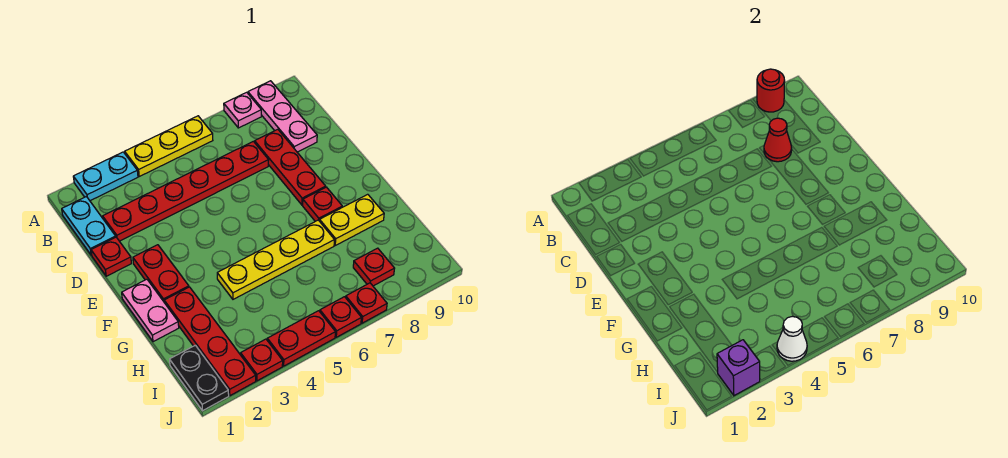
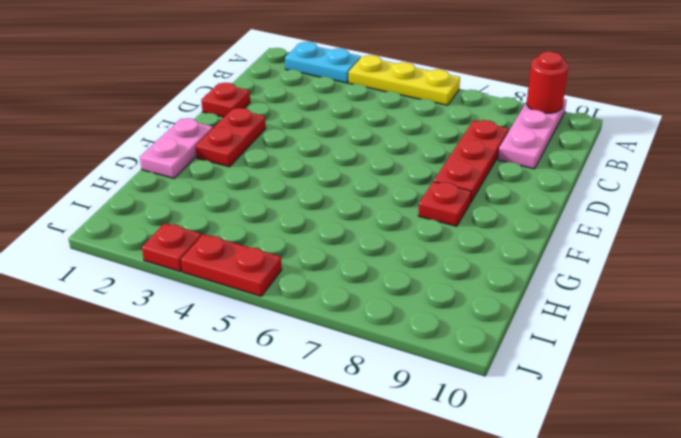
none -> pink plate A8 level 1
none -> cyan plate B1:C1 level 1
none -> red plate C2:C7 level 1

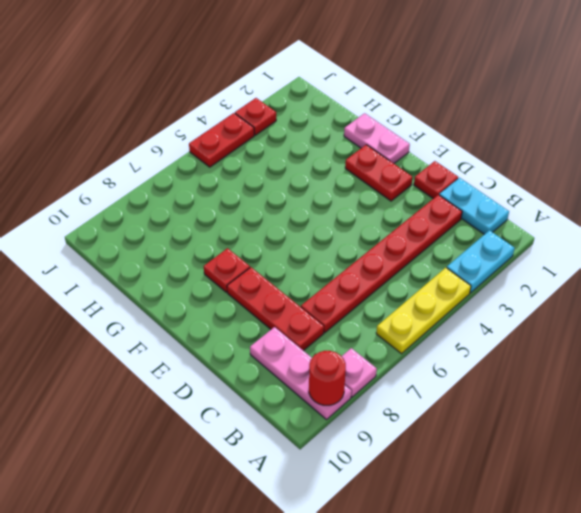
none -> red plate G2:J2 level 1
none -> yellow plate G4:G7 level 1
none -> yellow plate G8:G9 level 1

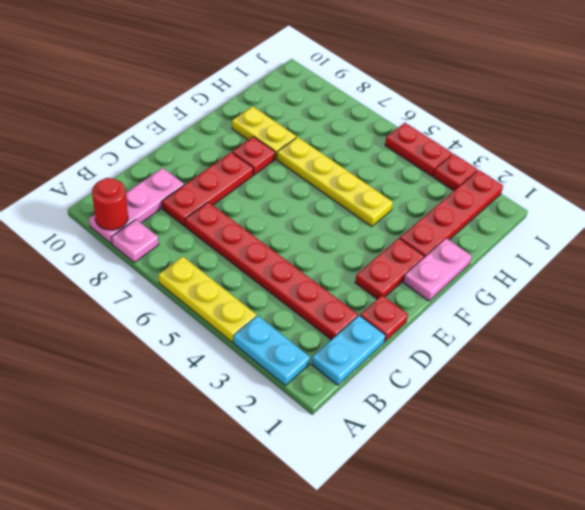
none -> black plate I1:J1 level 1
none -> red plate I8 level 1
none -> red plate J6 level 1

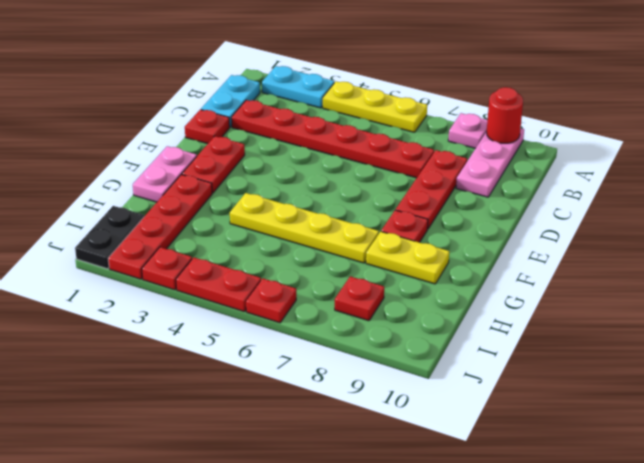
none -> red plate J7 level 1
none -> red cone C8 level 2
none -> purple brick J2 level 2

